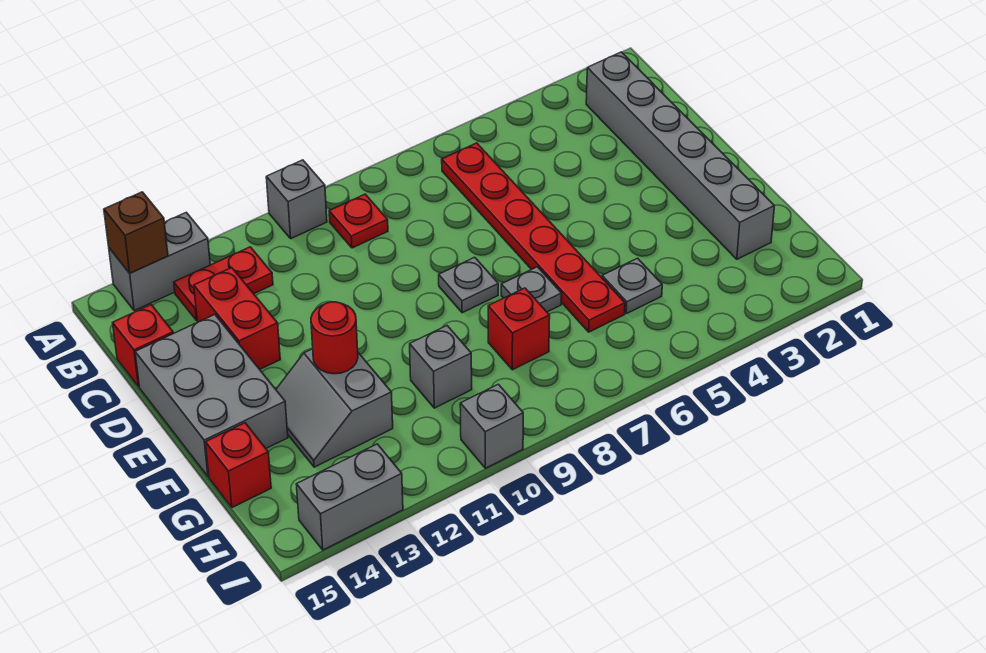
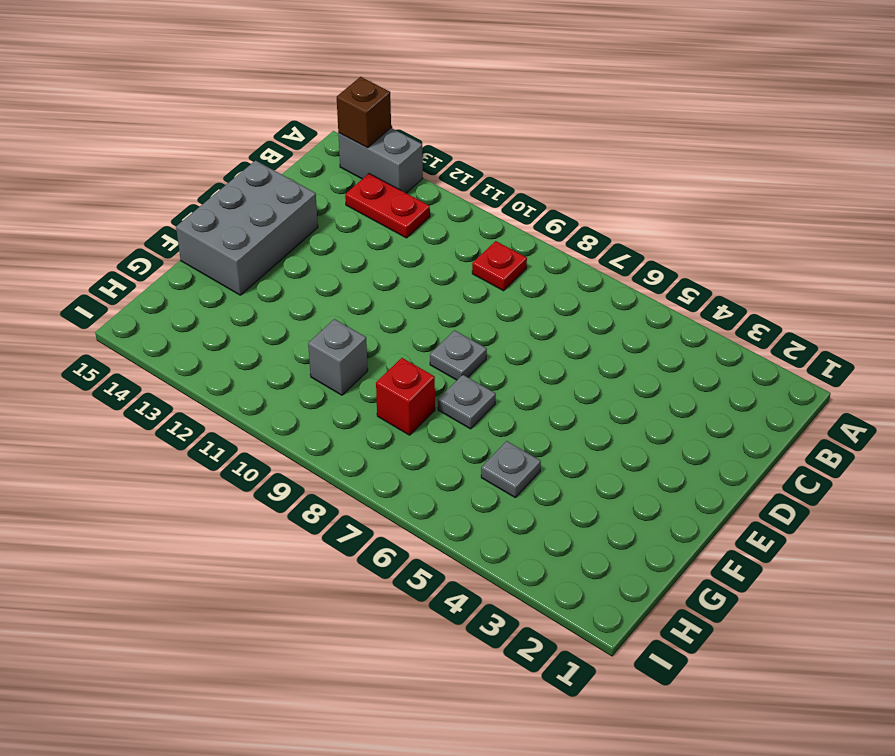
none -> grey brick A10 level 1
none -> grey brick B2:G2 level 1
none -> red plate B6:G6 level 1

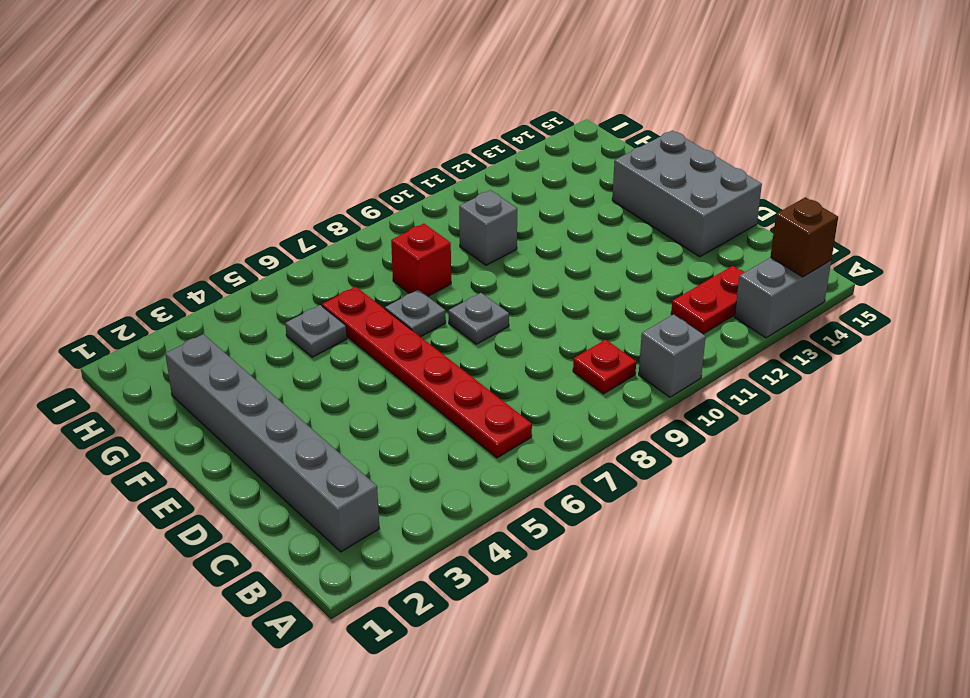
none -> red brick C13:D13 level 1
none -> red brick C15 level 1
none -> grey slope F12:G13 level 1 top 12

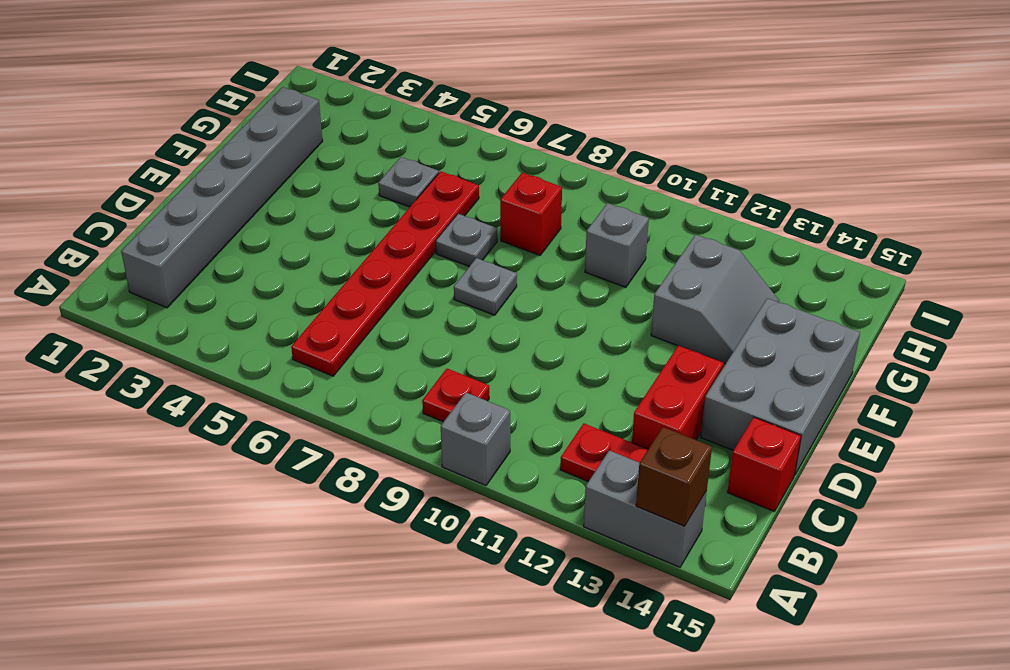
none -> red brick G15 level 1
none -> grey brick I10 level 1
none -> grey brick I13:I14 level 1

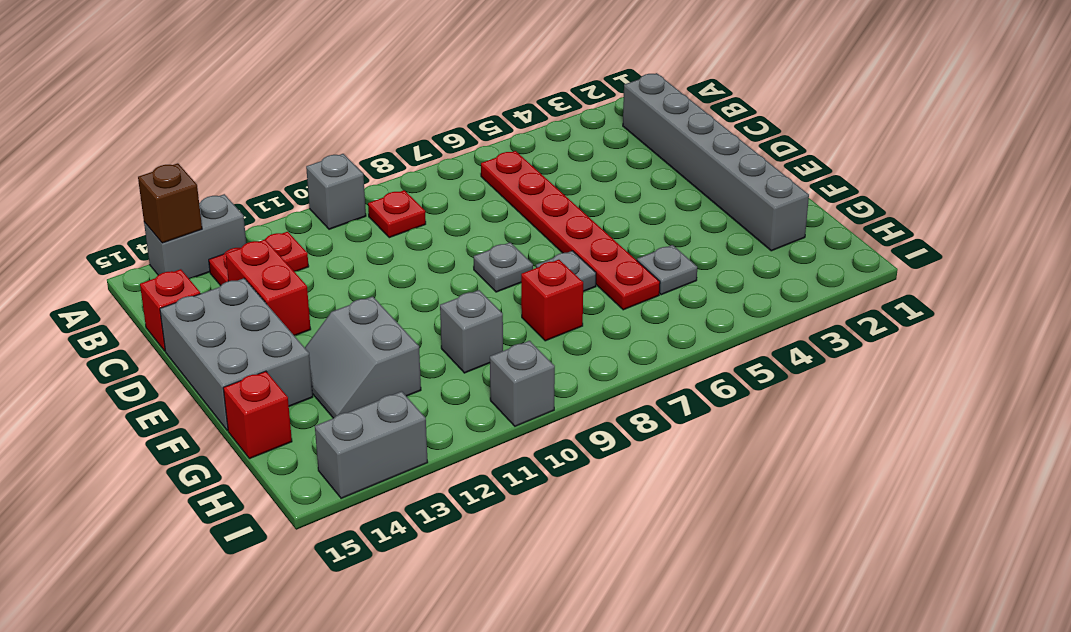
none -> red round brick F12 level 2

